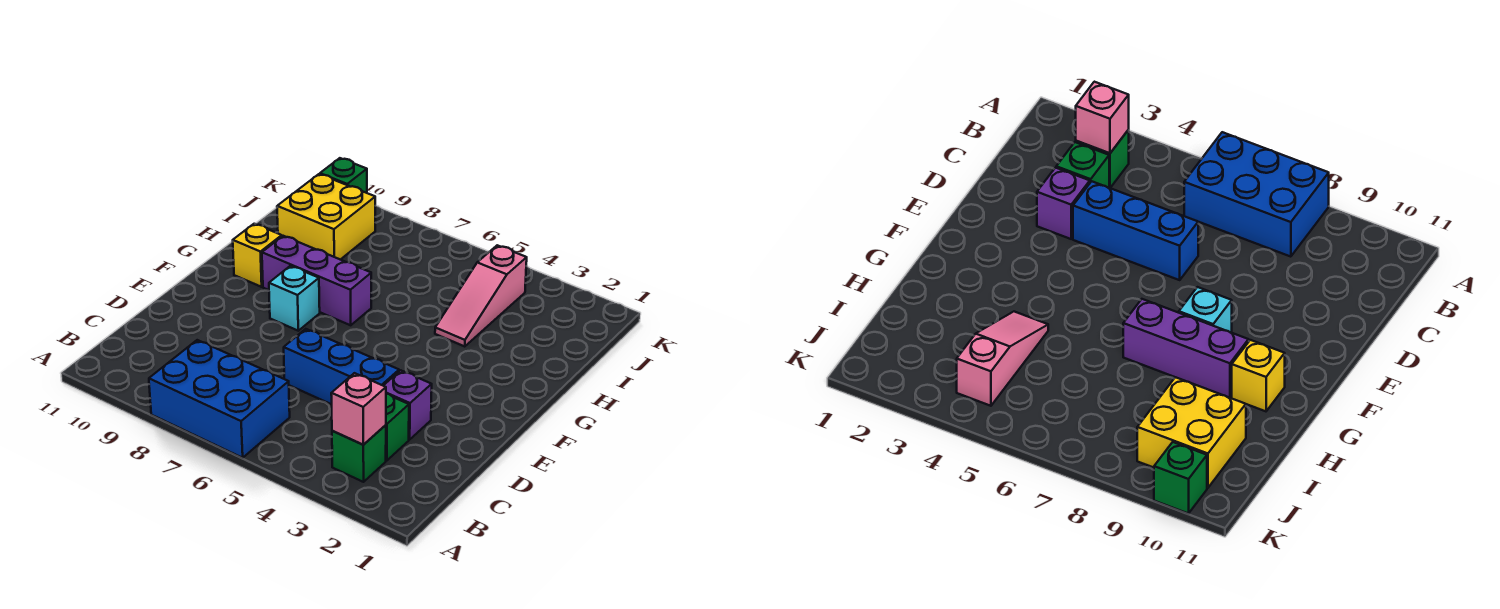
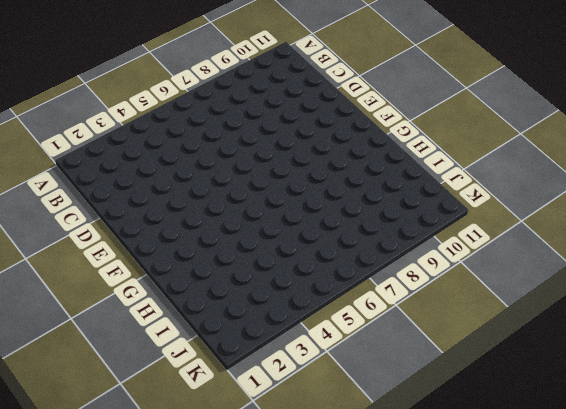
none -> blue brick A6:B8 level 1
none -> green brick B3 level 1
none -> green brick C3 level 1

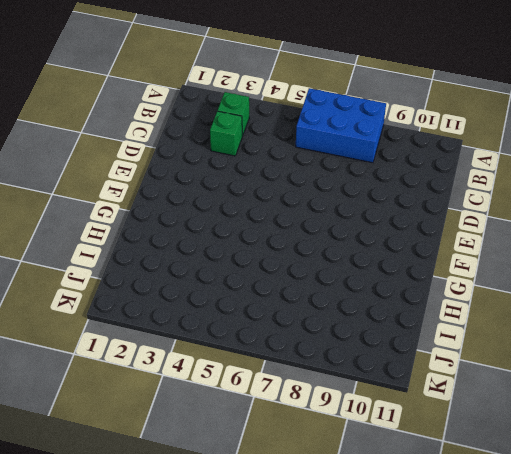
none -> purple brick D3 level 1
none -> blue brick D4:D6 level 1
none -> cyan brick F8 level 1

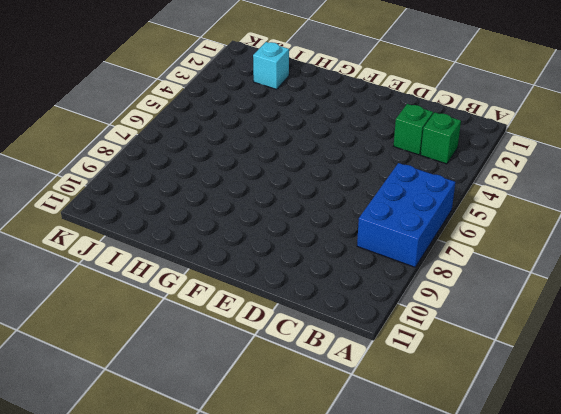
cyan brick I2 level 1 -> cyan brick F8 level 1
none -> purple brick D3 level 1
none -> blue brick D4:D6 level 1
none -> purple brick G7:G9 level 1

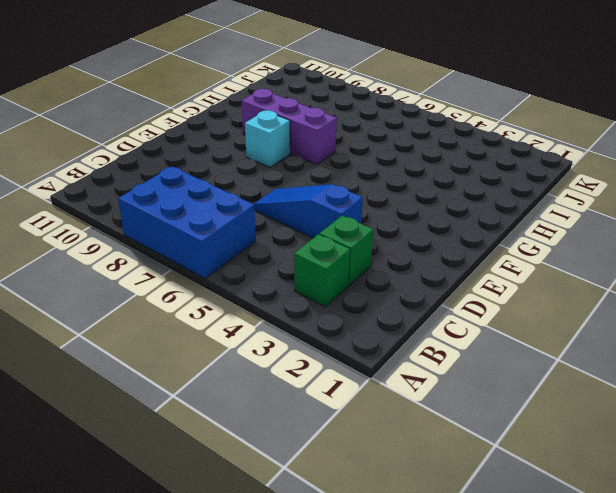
blue slope D4:D6 level 1 top 4 -> blue brick D4:D6 level 1
none -> purple brick D3 level 1
none -> yellow brick G10 level 1
none -> pink slope H4:J4 level 1 top J

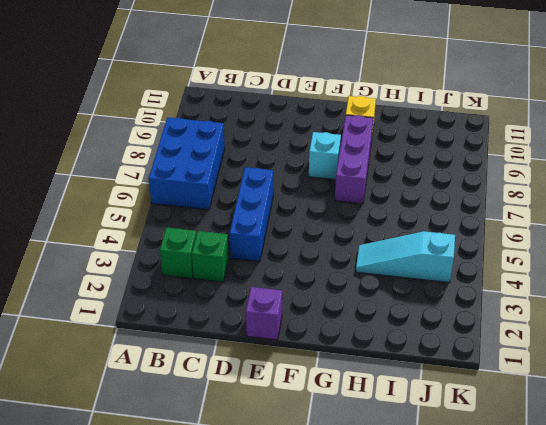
purple brick E1 level 1 -> purple brick D3 level 1
cyan slope H4:J4 level 1 top J -> pink slope H4:J4 level 1 top J
none -> yellow brick I9:J10 level 1
none -> green brick K10 level 1
none -> pink brick B3 level 2

